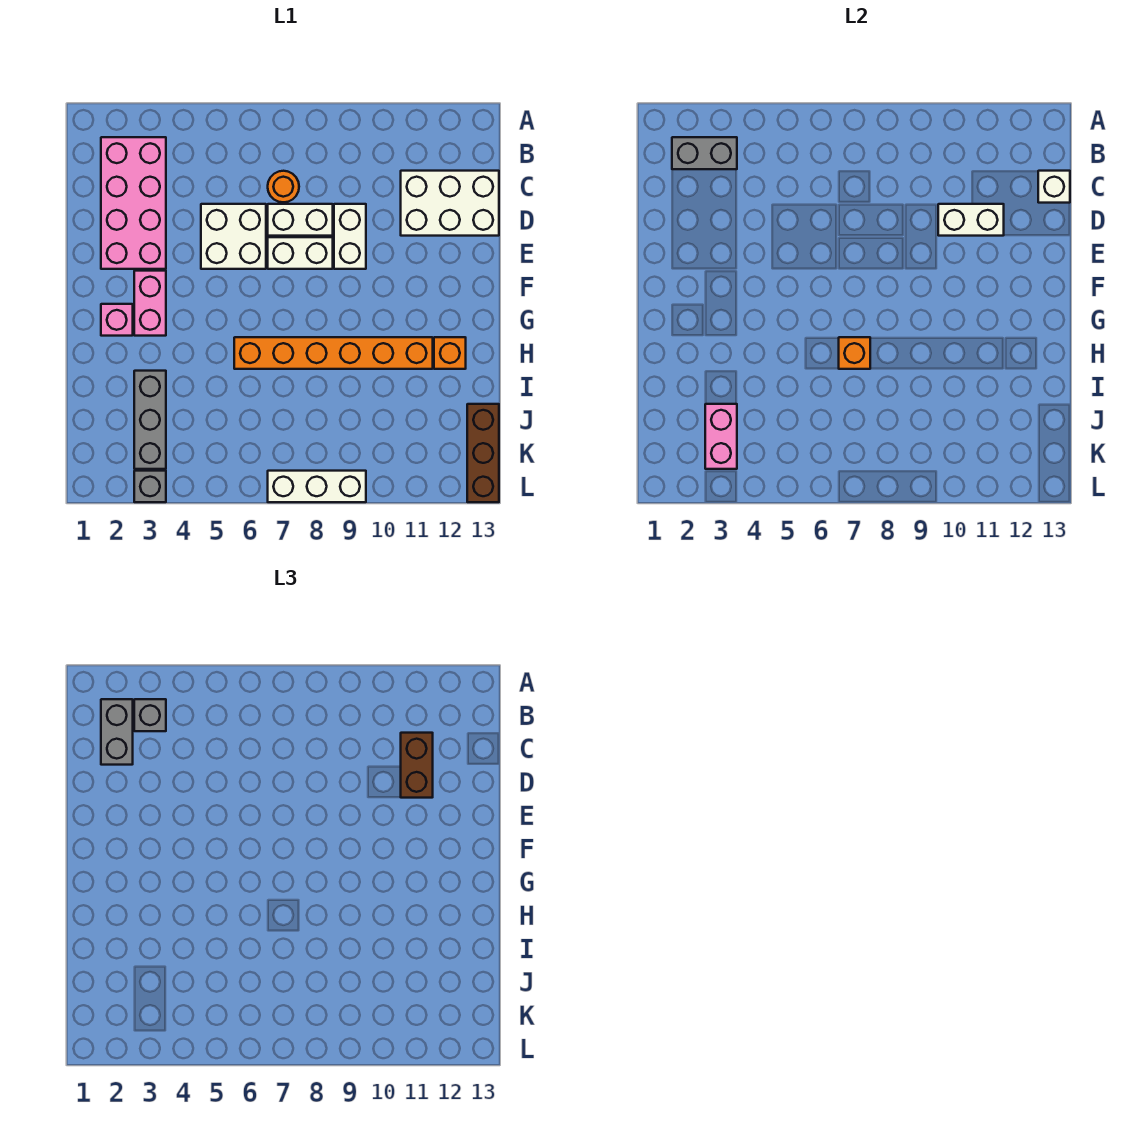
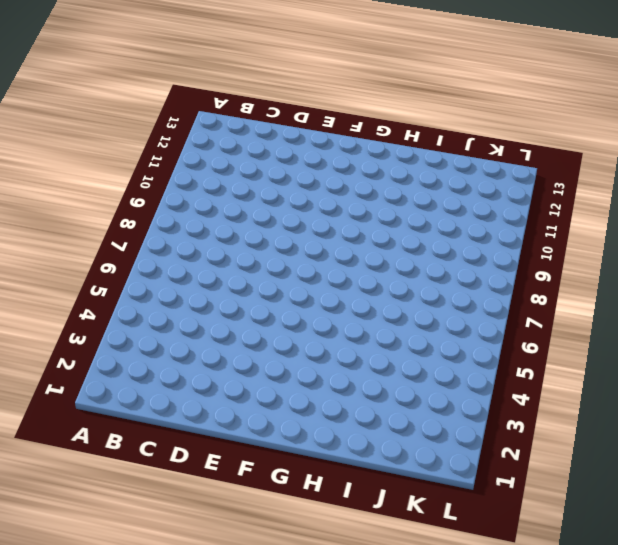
none -> pink brick B2:E3 level 1
none -> orange round brick C7 level 1
none -> white brick C11:D13 level 1

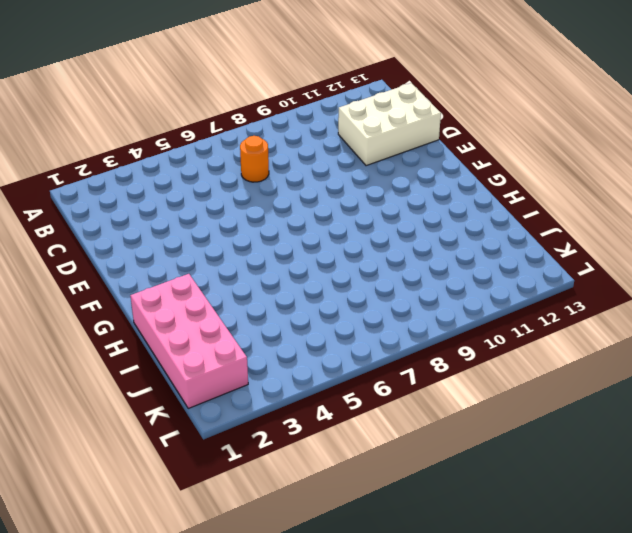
pink brick H1:K2 level 1 -> pink brick B2:E3 level 1
none -> white brick D5:E6 level 1
none -> white brick D7:D8 level 1
none -> white brick D9:E9 level 1

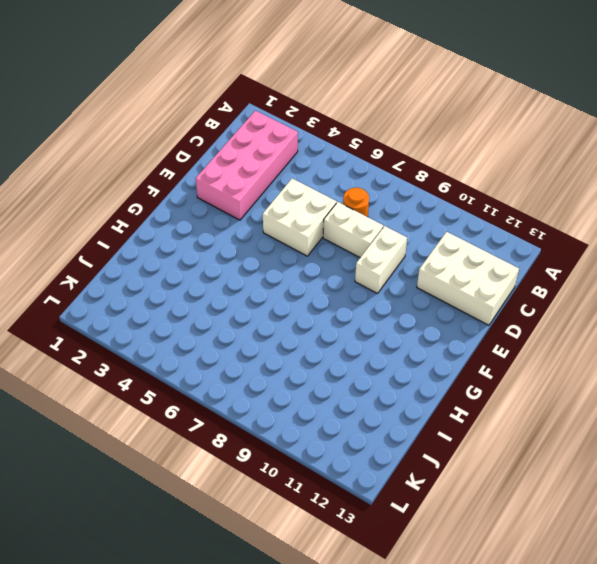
none -> white brick E7:E8 level 1
none -> pink brick F3:G3 level 1
none -> pink brick G2 level 1

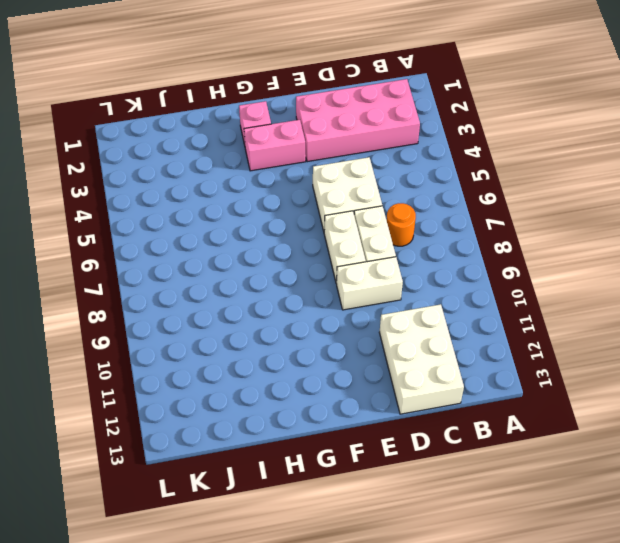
none -> orange brick H6:H11 level 1
none -> orange brick H12 level 1
none -> grey brick I3:K3 level 1

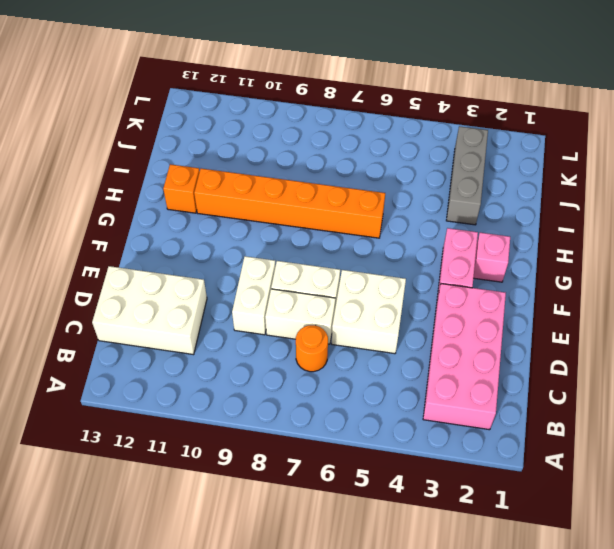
none -> brown brick J13:L13 level 1
none -> grey brick L3 level 1
none -> white brick L7:L9 level 1

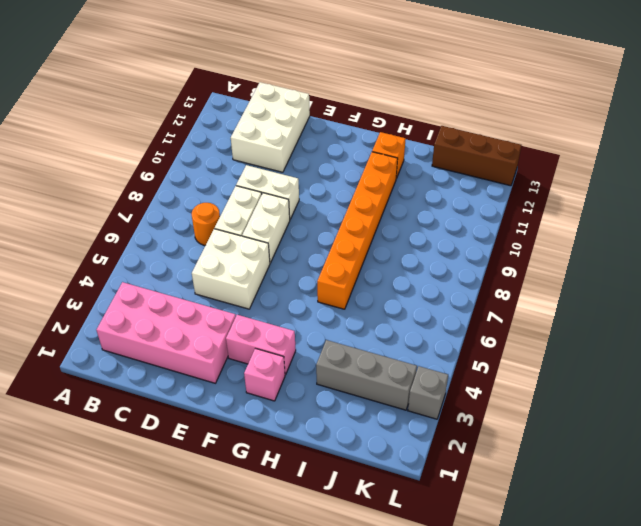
none -> white brick L7:L9 level 1
none -> grey brick B2:B3 level 2
none -> white brick C13 level 2

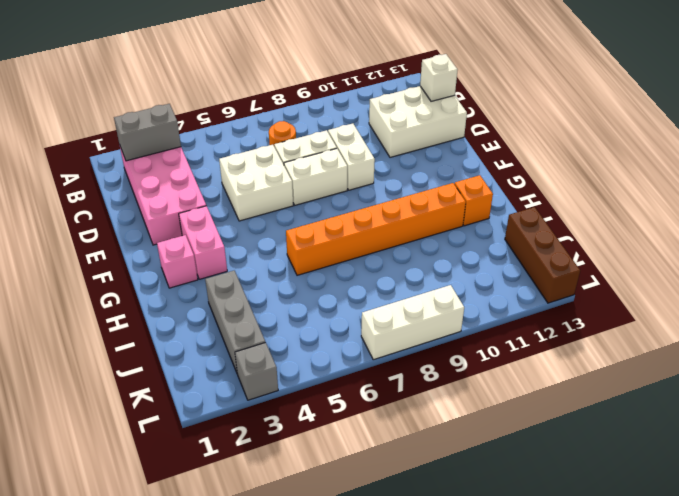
none -> white brick D10:D11 level 2
none -> orange brick H7 level 2
none -> pink brick J3:K3 level 2

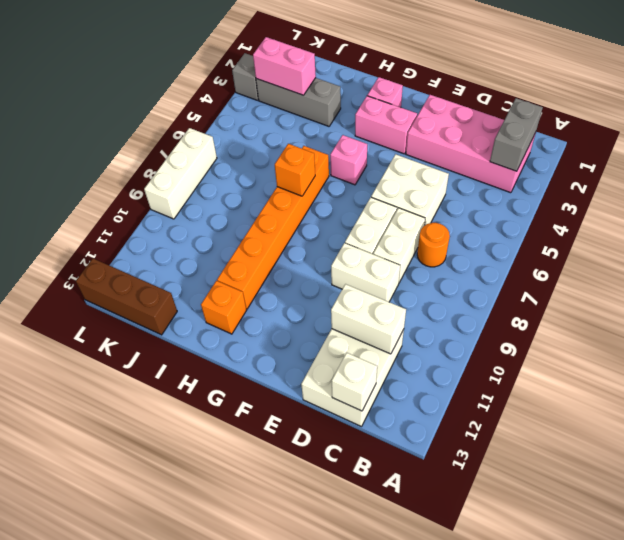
white brick C11:D11 level 2 -> white brick D10:D11 level 2
pink brick G5 level 1 -> none
none -> grey brick B2:C2 level 3
none -> grey brick B3 level 3
none -> brown brick C11:D11 level 3

